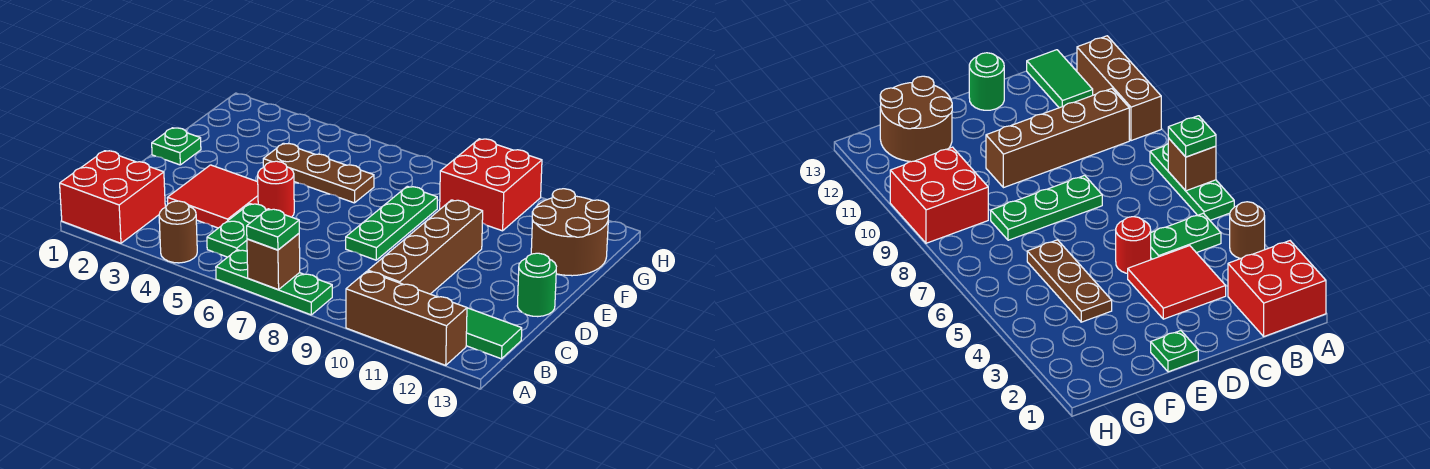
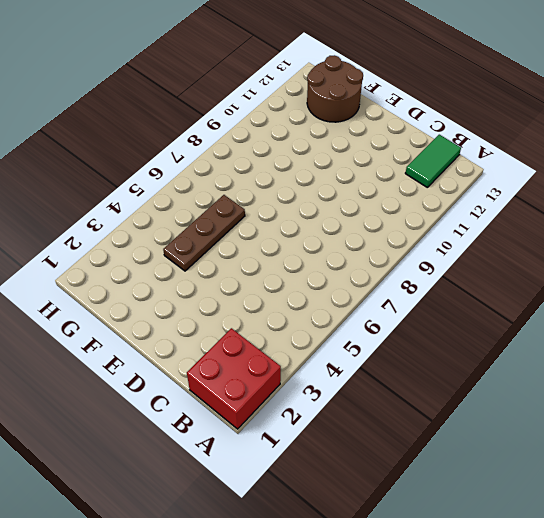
none -> brown round brick A4 level 1
none -> green plate A6:A8 level 1
none -> brown brick A10:A12 level 1

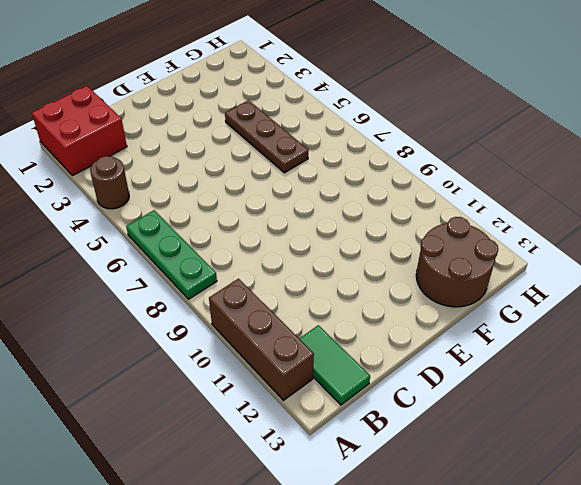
none -> green plate B5:C5 level 1
none -> brown brick B10:E10 level 1
none -> red tile C3:D4 level 1

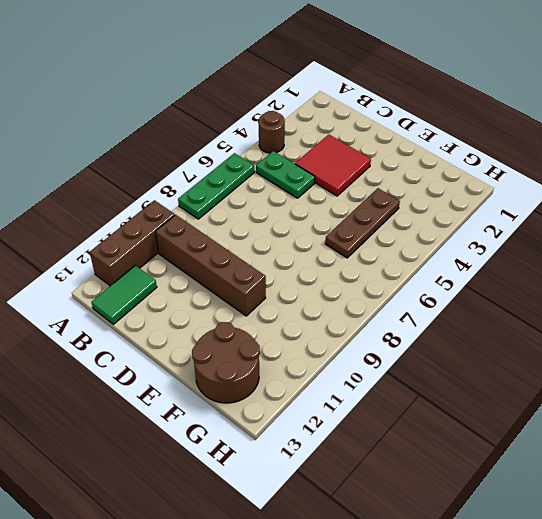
none -> red brick A1:B2 level 1
none -> red round brick D5 level 1
none -> green plate D8:F8 level 1

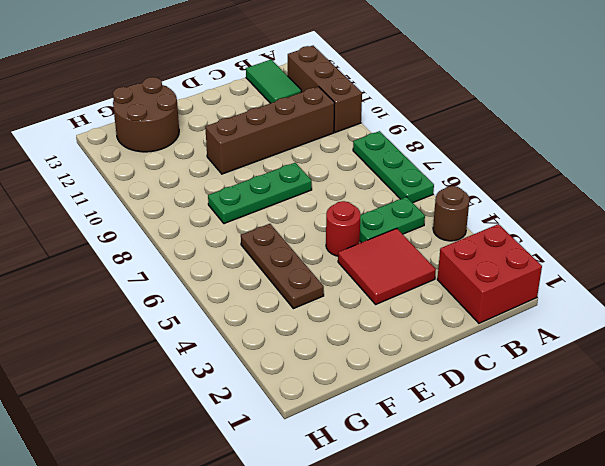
none -> green round brick D13 level 1
none -> green plate E1 level 1
none -> red brick G9:H10 level 1

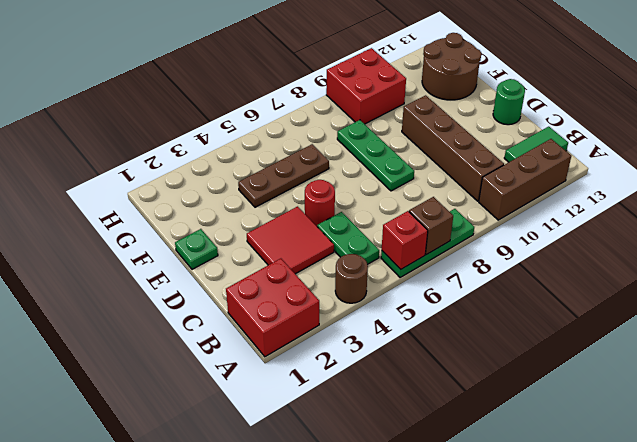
red brick A6 level 2 -> none
none -> green plate A7 level 3

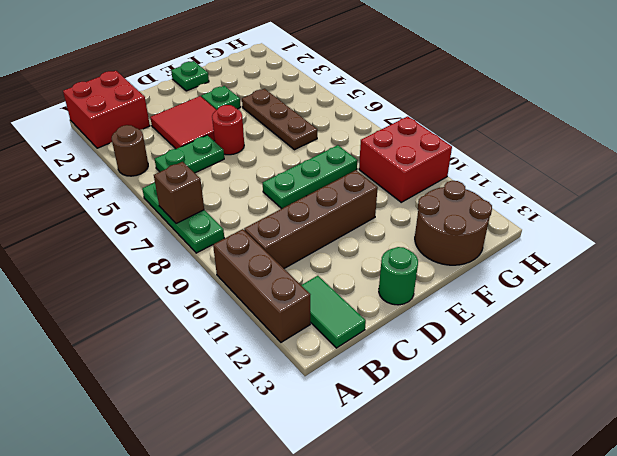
green plate E3 level 1 -> green plate A7 level 3

